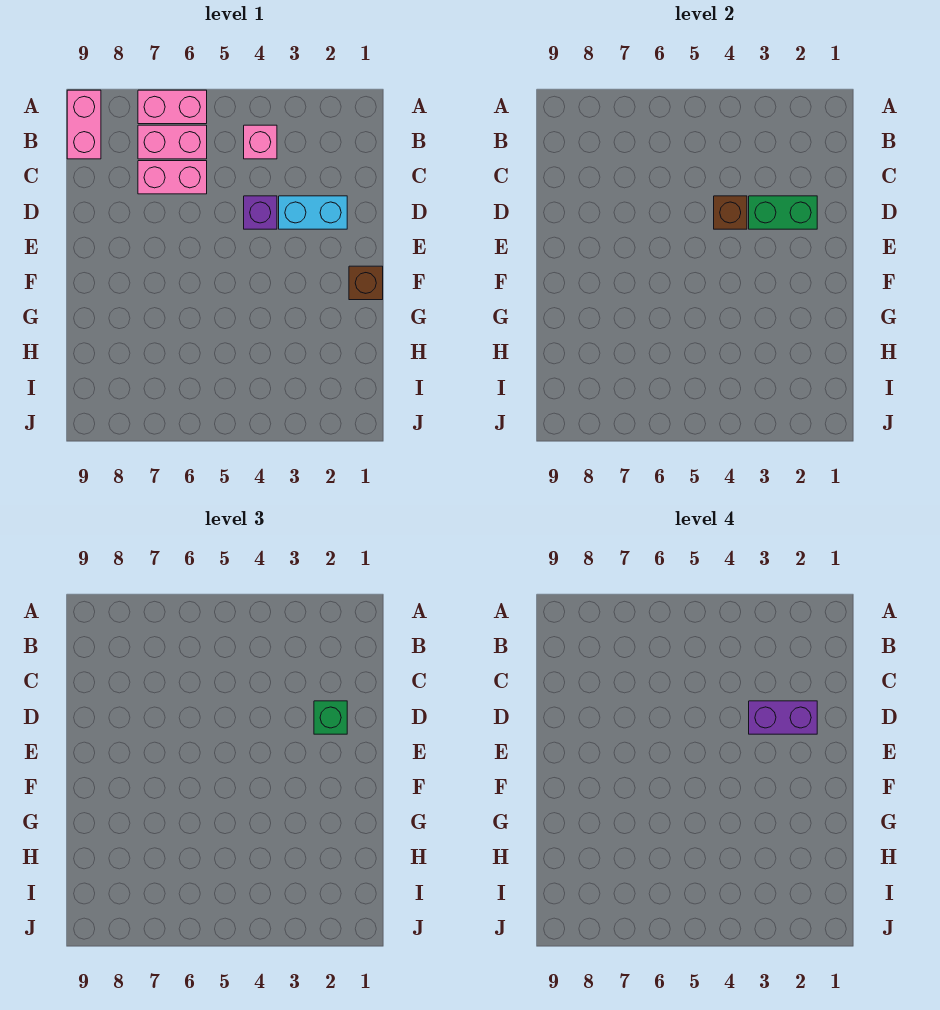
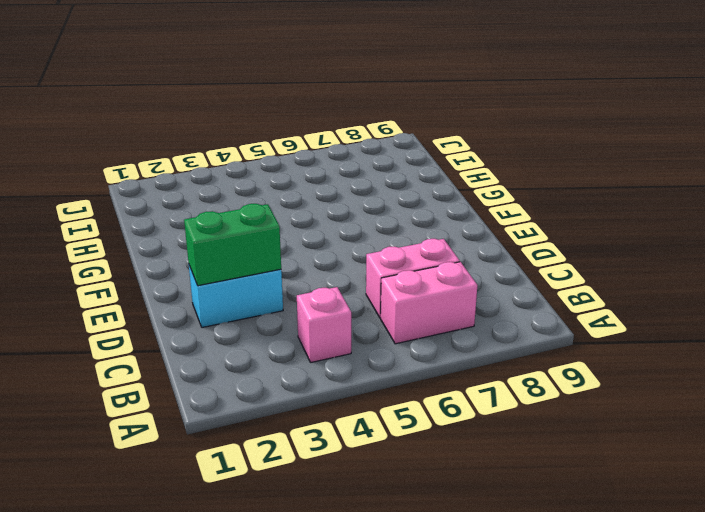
none -> pink brick A6:A7 level 1
none -> pink brick A9:B9 level 1
none -> purple brick D4 level 1

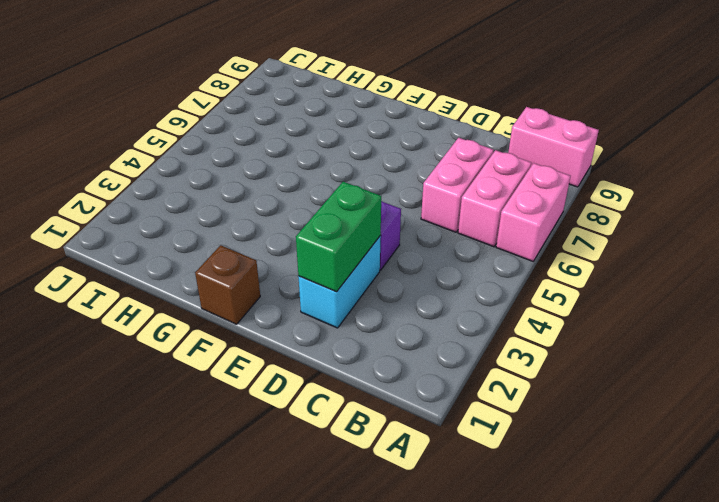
none -> pink brick B4 level 1
none -> brown brick D4 level 2
none -> green brick D2 level 3

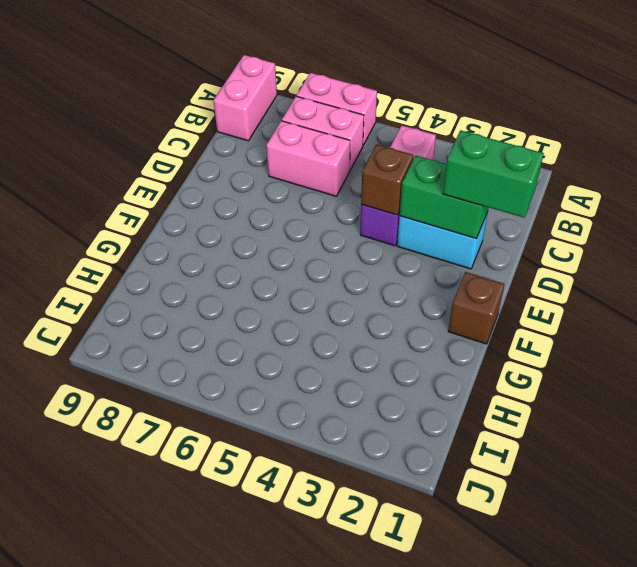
green brick D1:D2 level 3 -> green brick D2 level 3
none -> purple brick D2:D3 level 4

